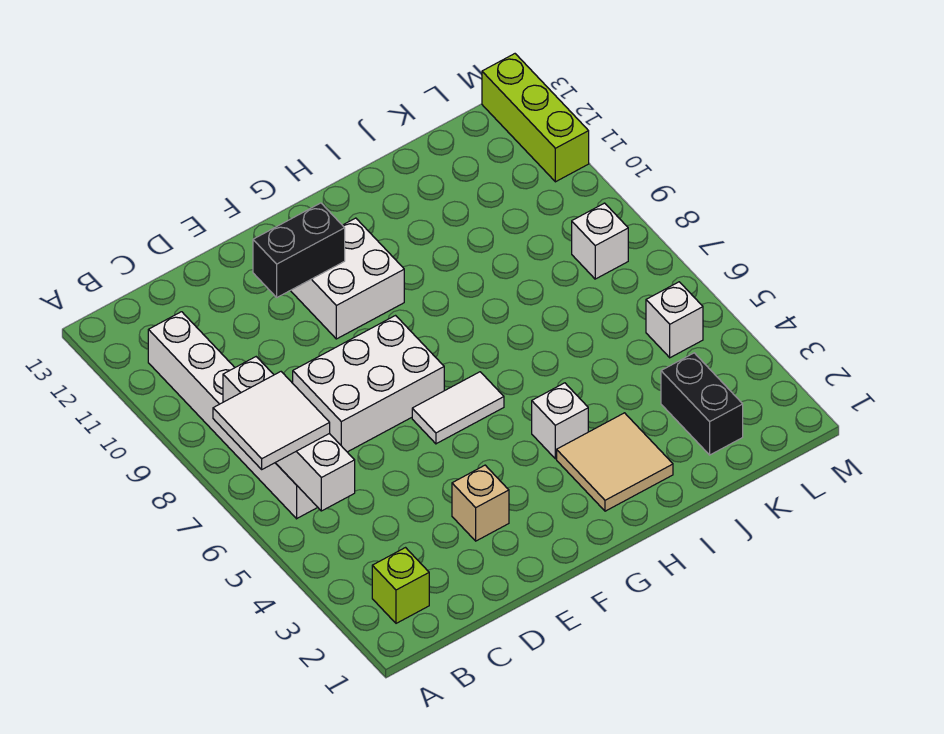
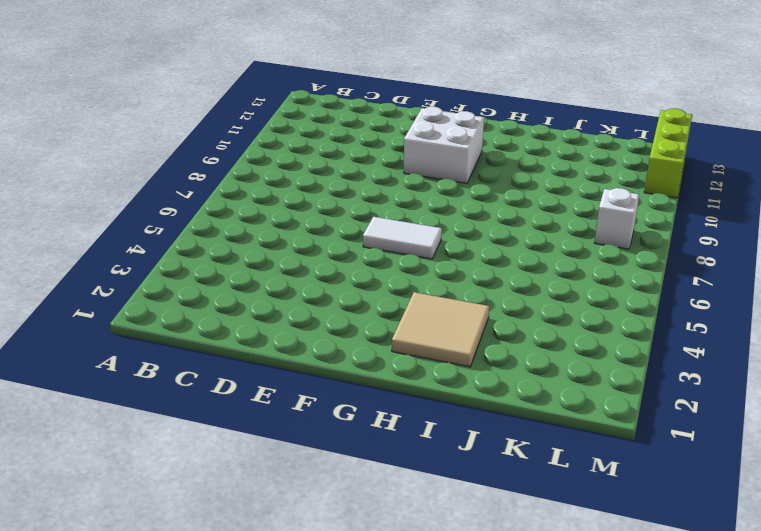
none -> lime brick B2 level 1
none -> white brick B6:B11 level 1
none -> white brick D7:F8 level 1

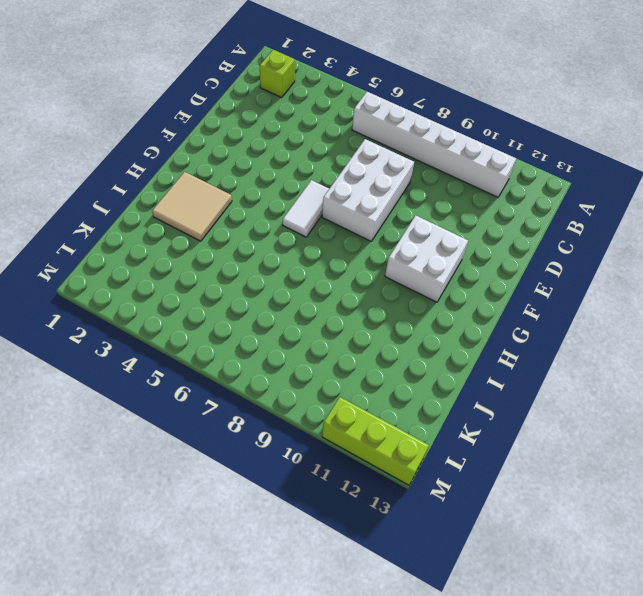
none -> tan brick E3 level 1
none -> white brick H4 level 1
none -> black brick K2:K3 level 1

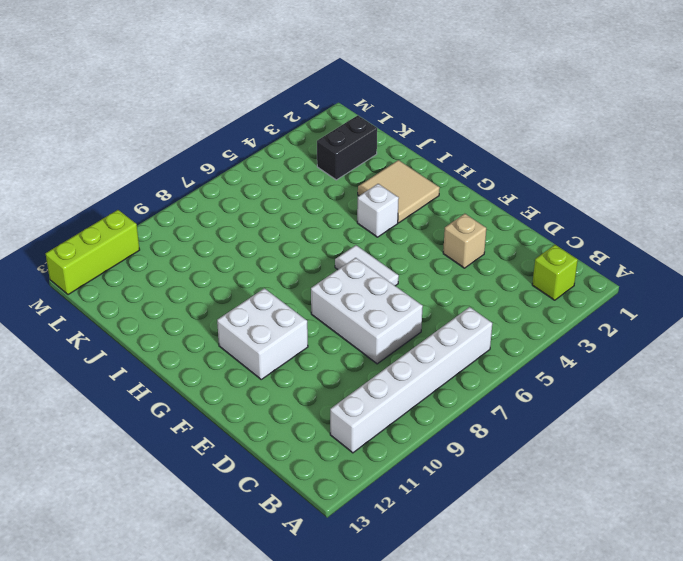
none -> white brick L5 level 1
none -> white brick L8 level 1
none -> white brick B5:B8 level 2

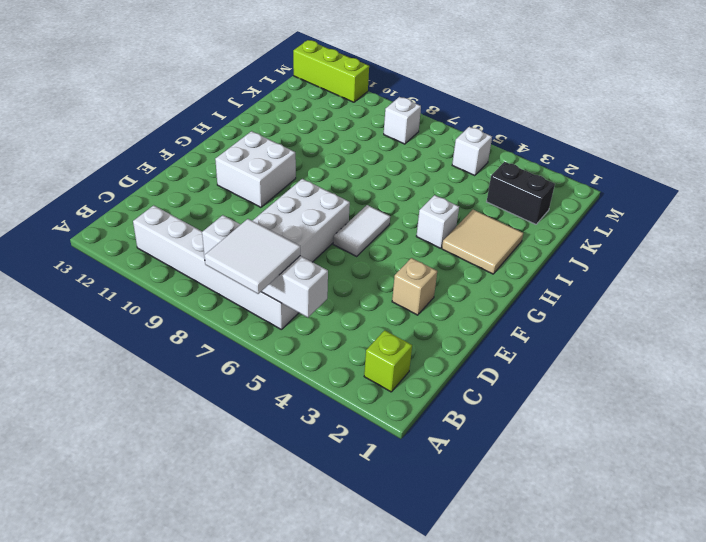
none -> black brick E11:F11 level 2

